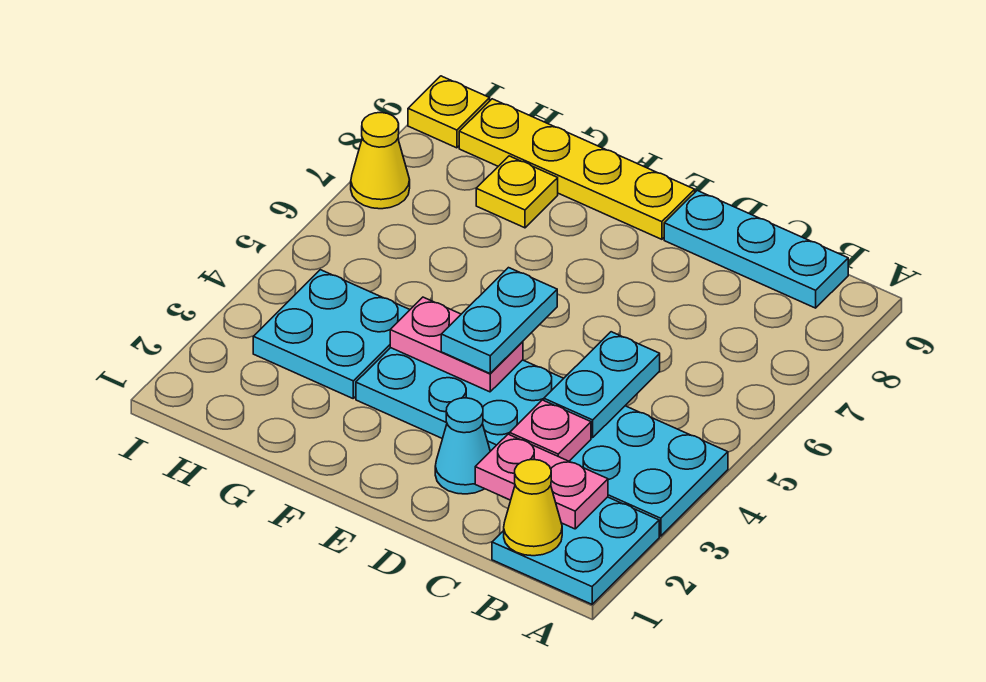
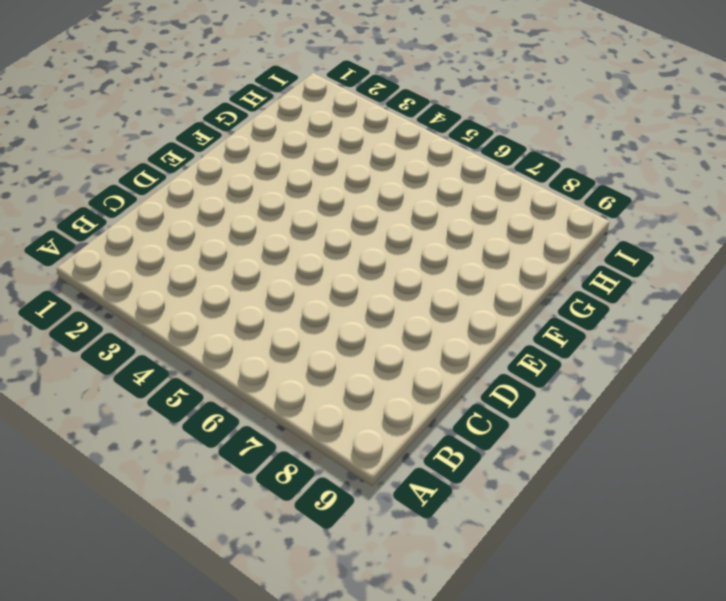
none -> cyan plate A1:B2 level 1
none -> cyan plate A3:F4 level 1
none -> cyan plate B9:D9 level 1

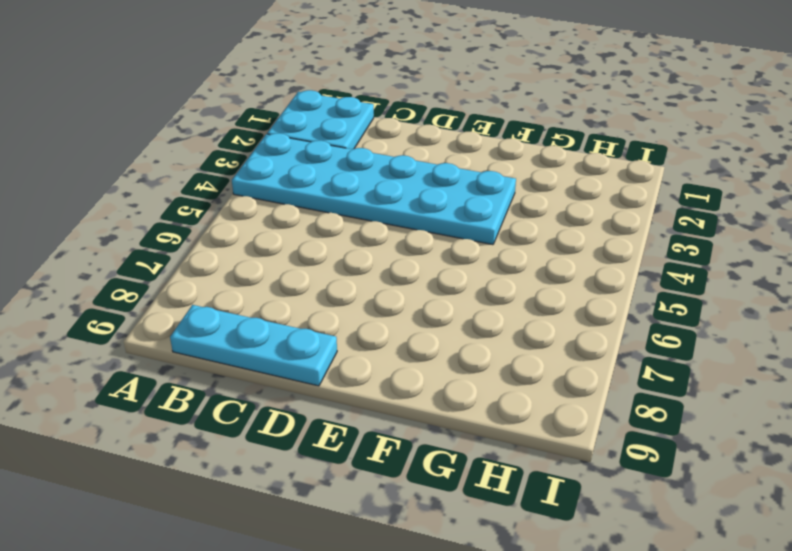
none -> cyan cone D2 level 1
none -> yellow plate E9:H9 level 1
none -> cyan plate G3:H4 level 1

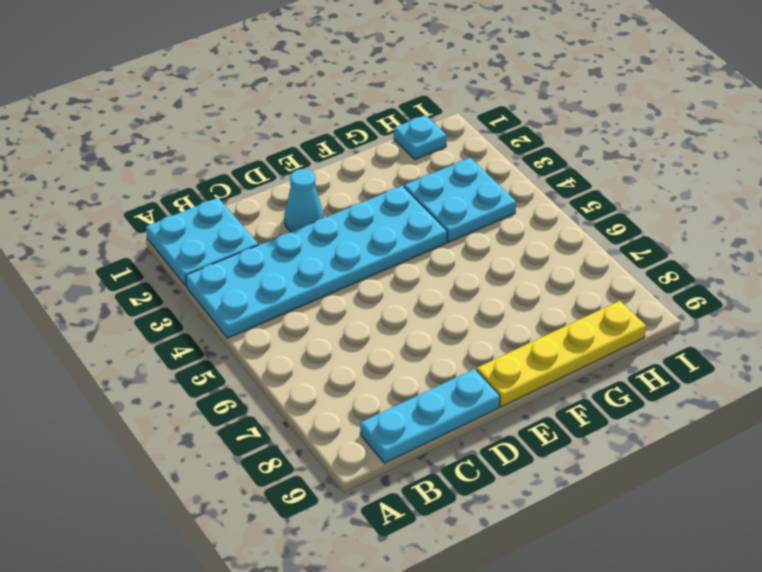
cyan plate H1 level 1 -> none
none -> yellow plate G8 level 1
none -> yellow cone I7 level 1
none -> yellow plate I9 level 1

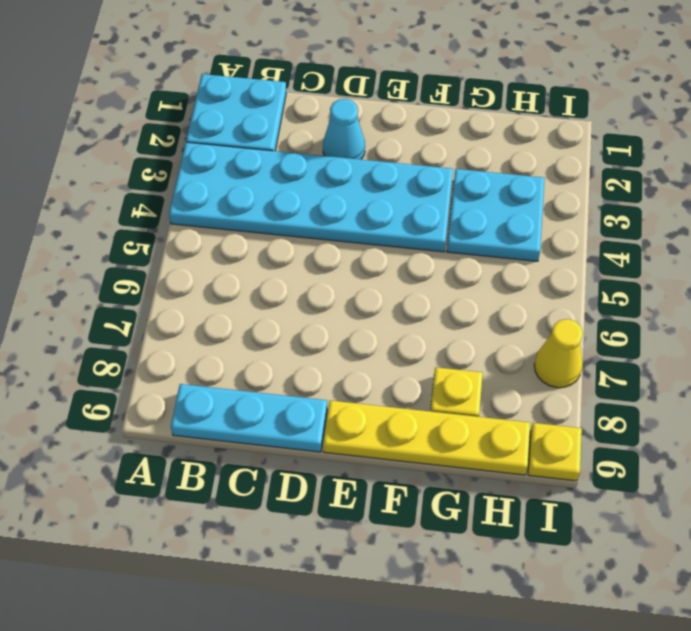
none -> yellow cone B1 level 2
none -> pink plate B2:C2 level 2
none -> pink plate C3 level 2

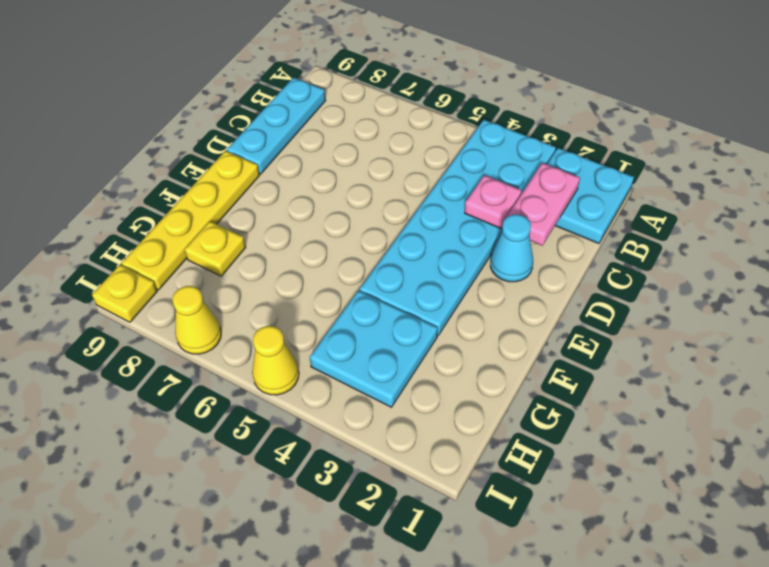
yellow cone I5 level 1 -> yellow cone B1 level 2
none -> cyan plate C4:C5 level 2
none -> pink plate E4:F4 level 2
none -> cyan plate E4:E5 level 3

